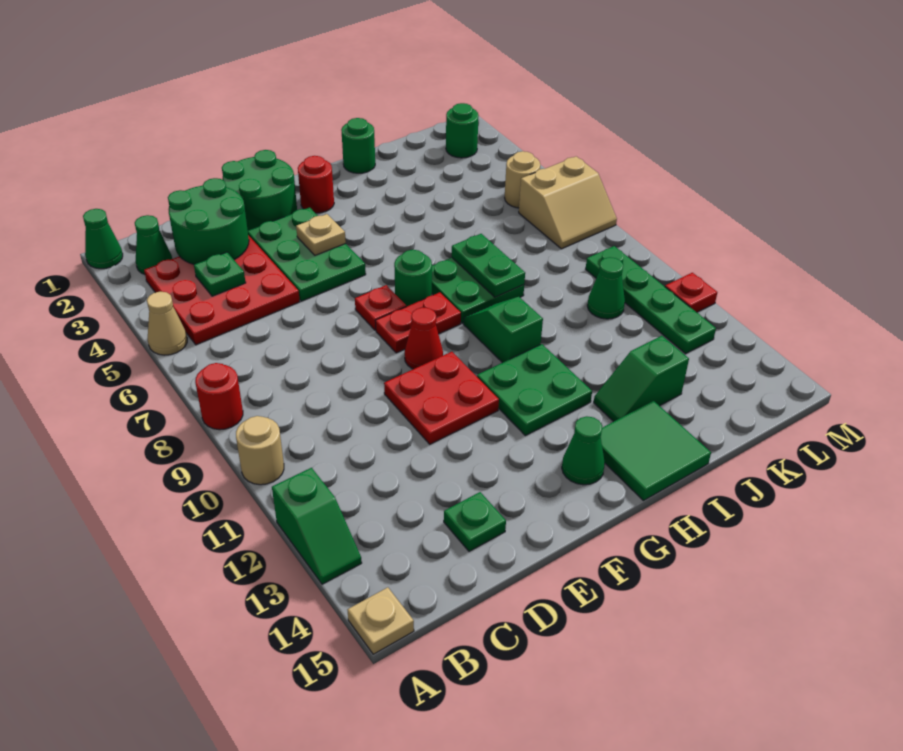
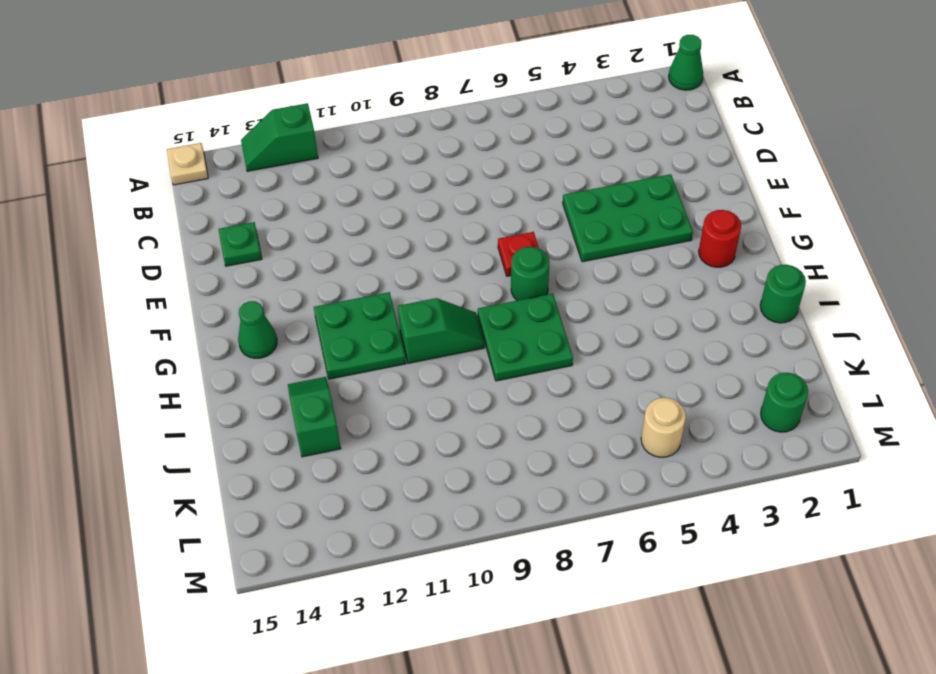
none -> tan cone A5 level 1
none -> red round brick A8 level 1
none -> tan round brick A10 level 1
none -> green cone B2 level 1

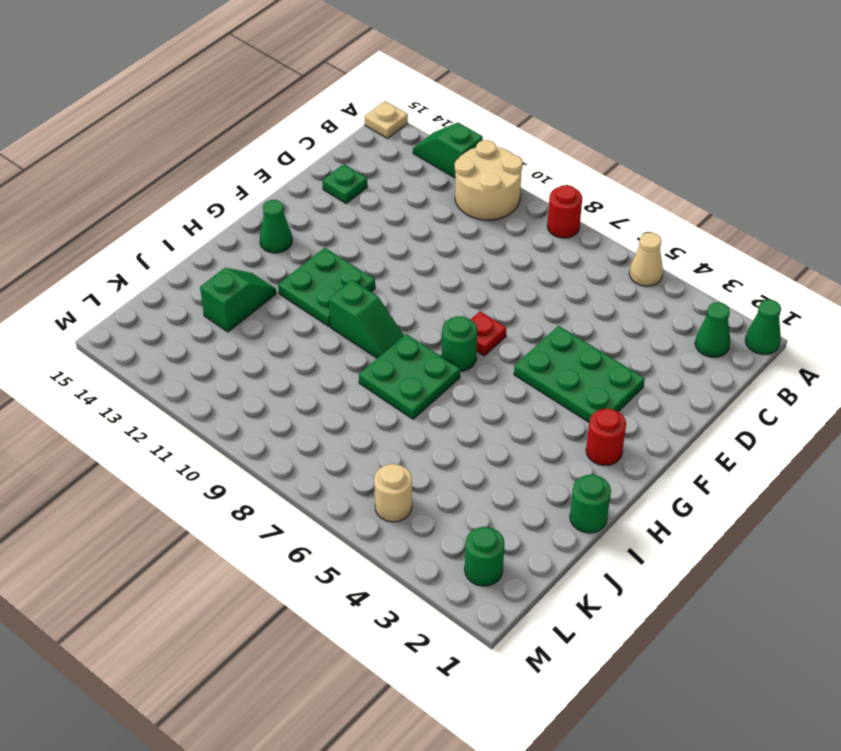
tan round brick A10:B11 level 1 -> tan round brick A10 level 1
none -> red plate B3:D5 level 1
none -> green round brick E1:F2 level 1
none -> red plate E10:F11 level 1
none -> red plate F8:G8 level 1

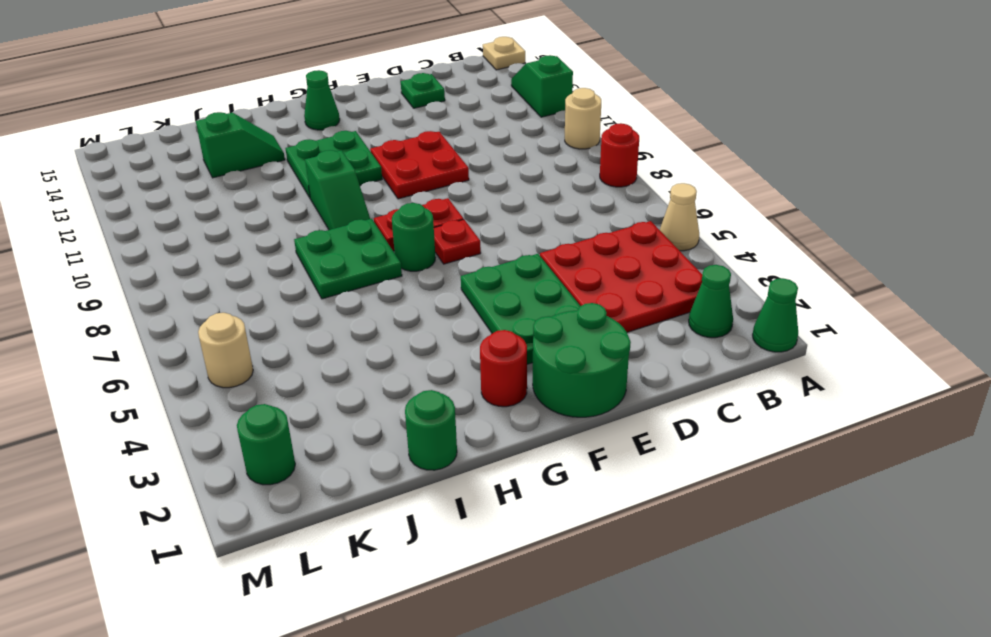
none -> red cone F9 level 1
none -> green tile H14:I15 level 1
none -> green cone K10 level 1
none -> tan slope L6:M7 level 1 top 6

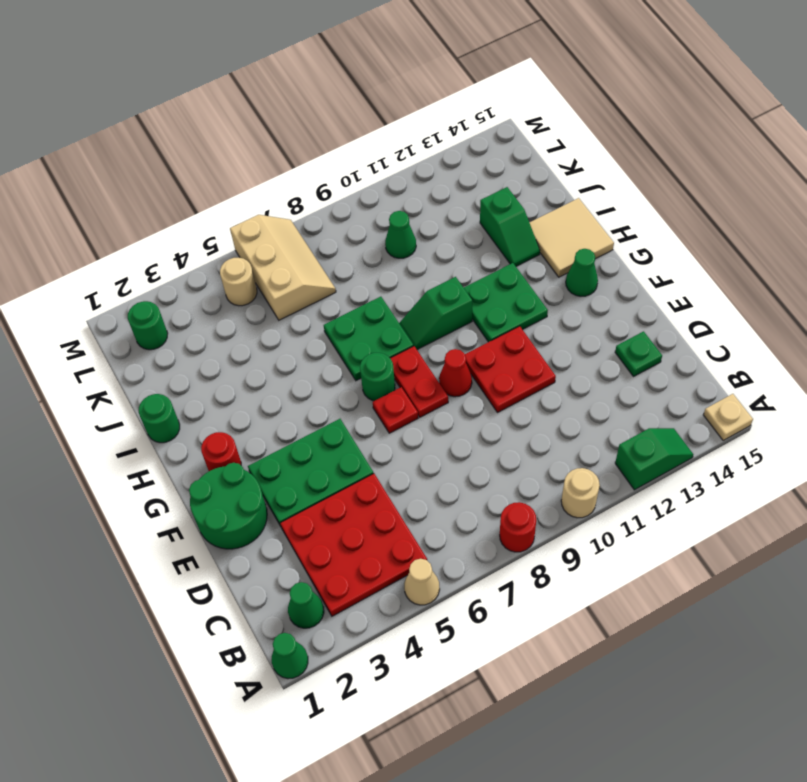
tan tile H14:I15 level 1 -> green tile H14:I15 level 1
tan slope K6:M7 level 1 top 6 -> tan slope L6:M7 level 1 top 6
none -> green plate L9:L12 level 1
none -> red plate M11 level 1
none -> green round brick C2:D3 level 2
none -> green plate C4 level 2

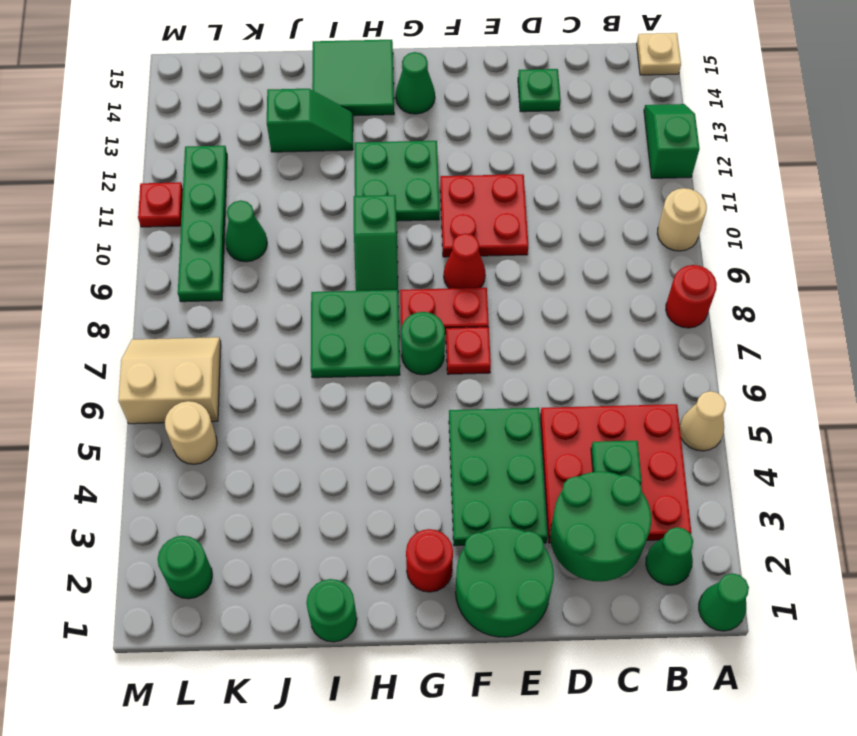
none -> tan plate F4 level 2
none -> green plate I7:I8 level 2

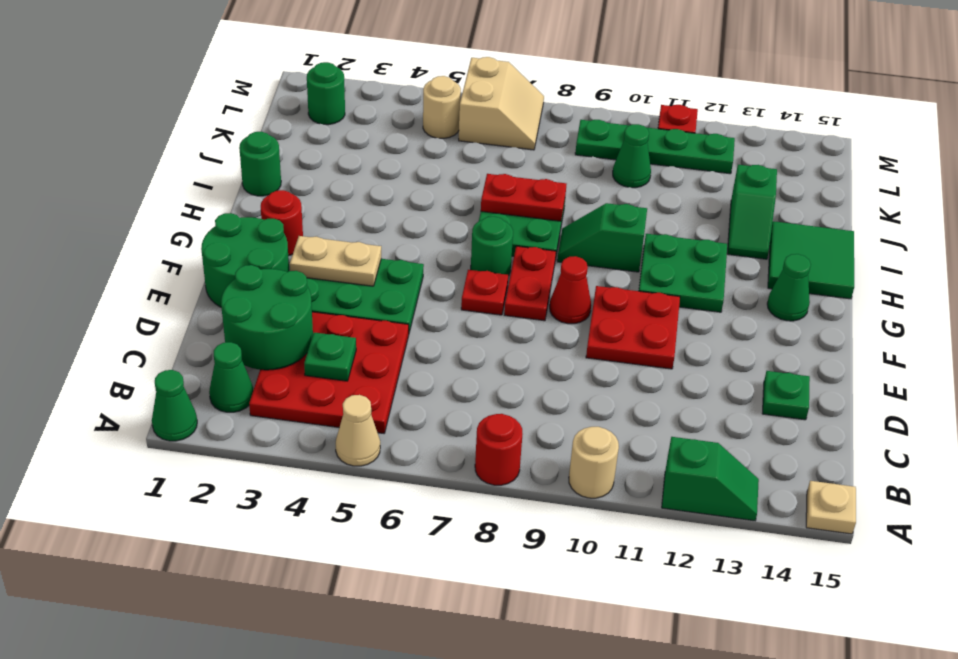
tan plate F3:F4 level 2 -> tan plate F4 level 2
red plate I7:I8 level 2 -> green plate I7:I8 level 2

